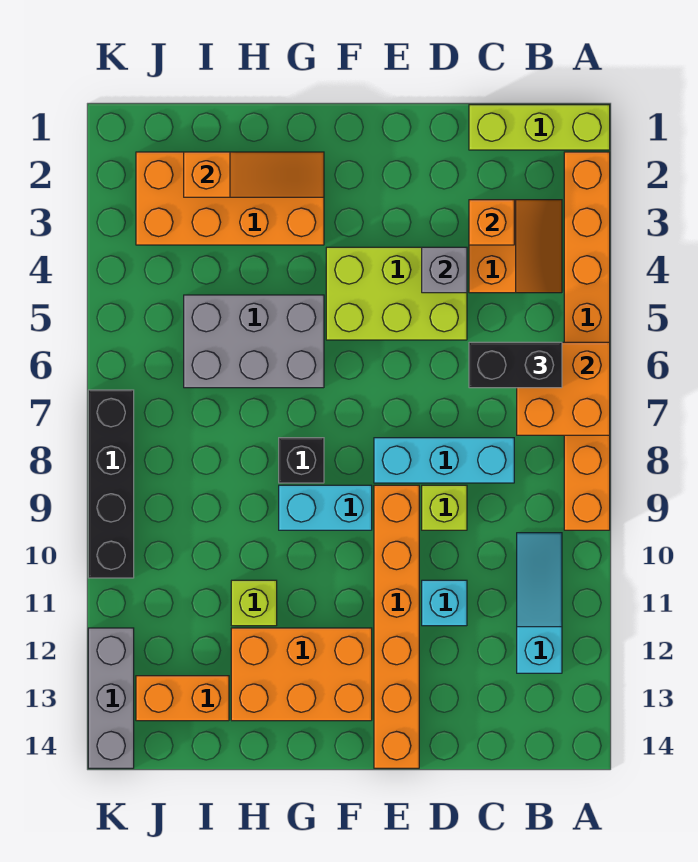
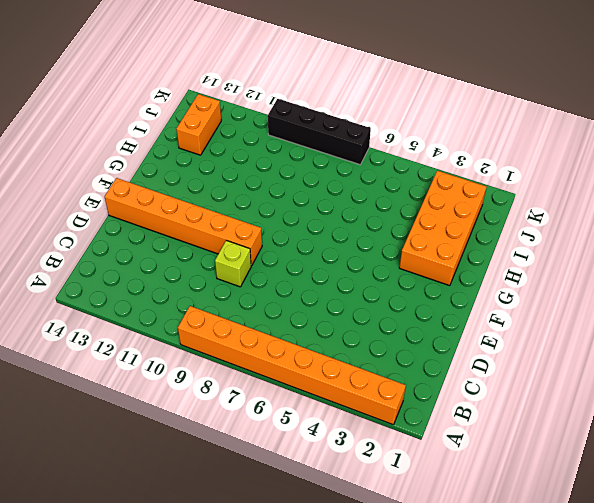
none -> lime brick A1:C1 level 1
none -> orange slope B3:C4 level 1 top C
none -> cyan slope B10:B12 level 1 top 12

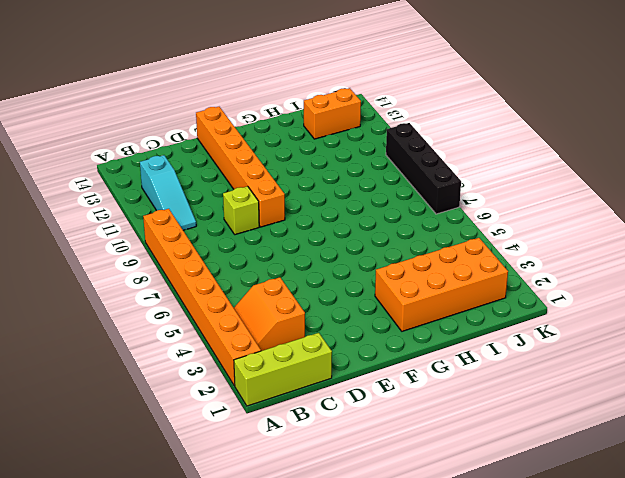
none -> cyan brick C8:E8 level 1
none -> lime brick D4:F5 level 1
none -> cyan brick D11 level 1

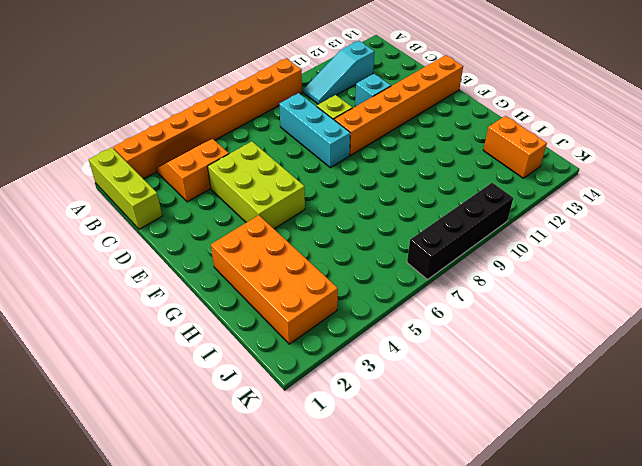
none -> cyan brick F9:G9 level 1
none -> orange brick F12:H13 level 1
none -> grey brick G5:I6 level 1

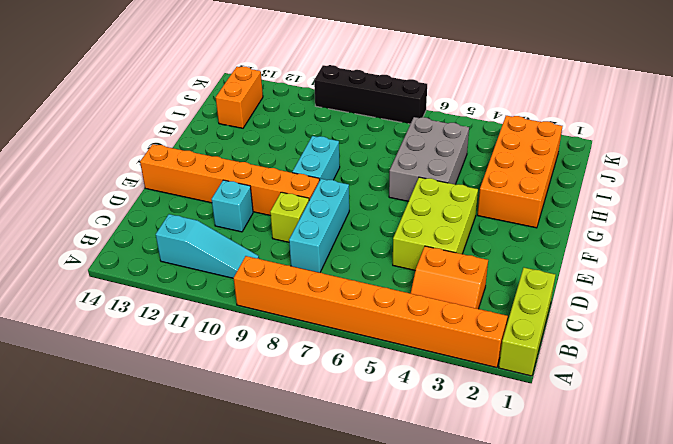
none -> orange brick F12:H13 level 1
none -> black brick G8 level 1
none -> lime brick H11 level 1

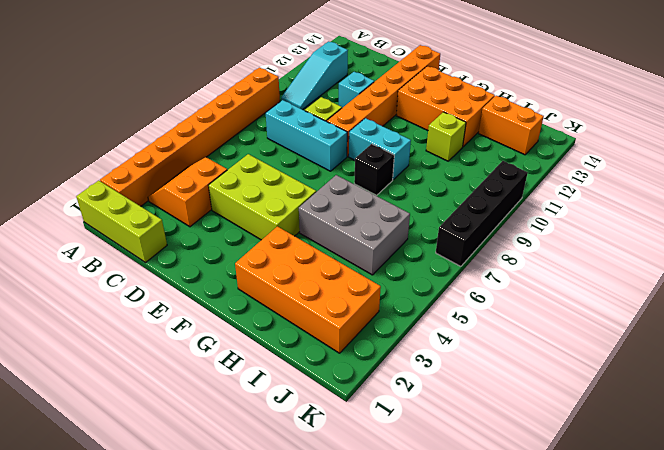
none -> grey brick K12:K14 level 1
none -> orange brick A6:B7 level 2
none -> orange brick C3 level 2

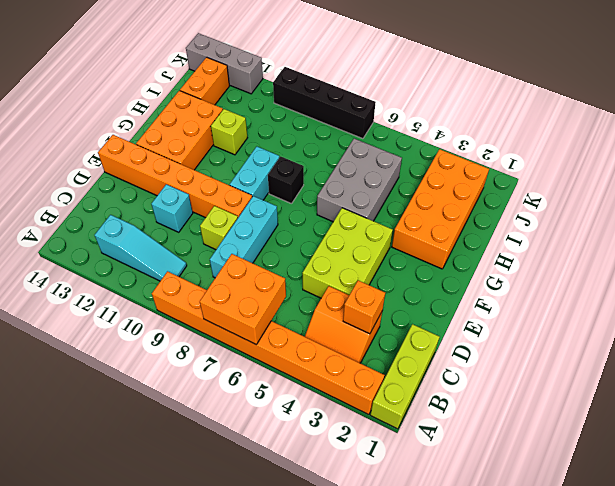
none -> grey brick D4 level 2
none -> orange slope G2:I2 level 2 top I
none -> black brick B6:C6 level 3

